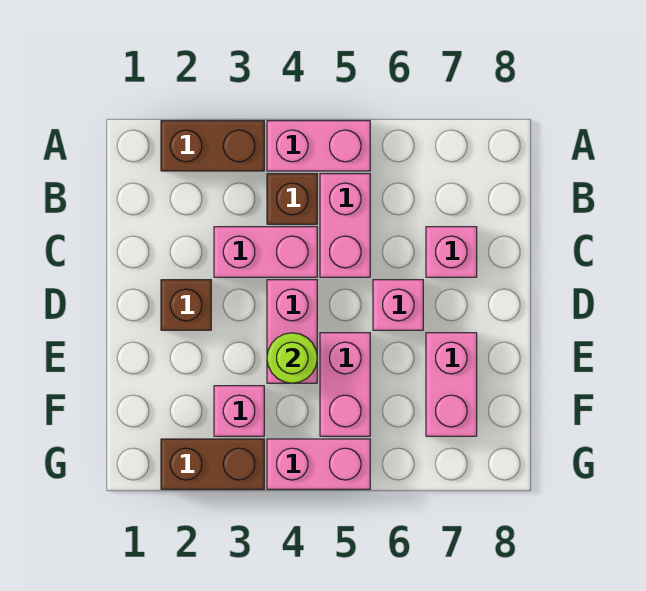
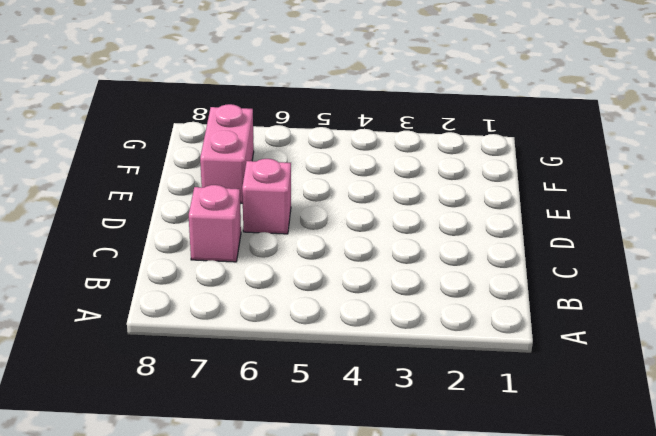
none -> brown brick A2:A3 level 1
none -> pink brick A4:A5 level 1
none -> brown brick B4 level 1

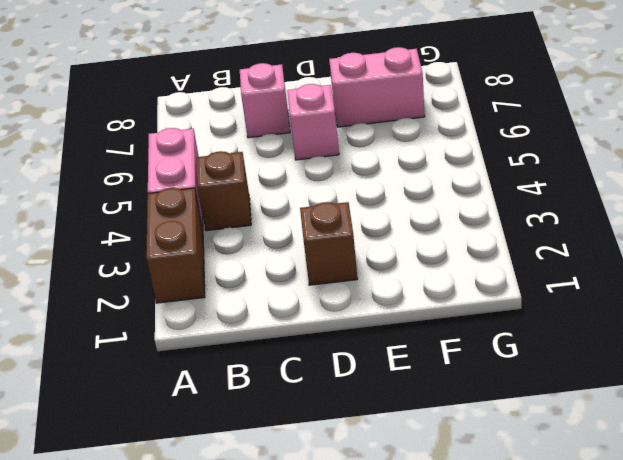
none -> pink brick B5:C5 level 1
none -> pink brick C3:C4 level 1
none -> pink brick D4:E4 level 1

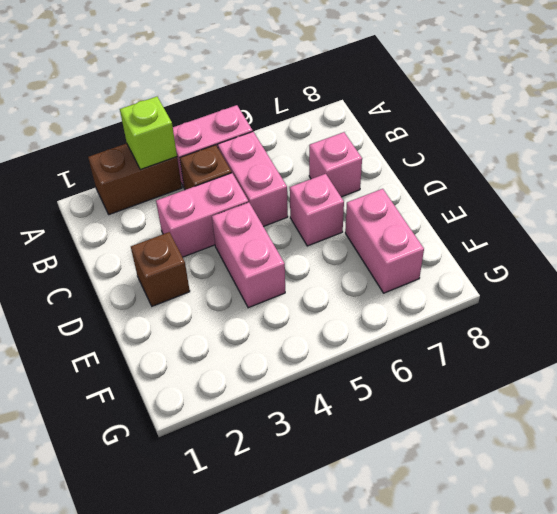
lime brick A3 level 2 -> none
none -> pink brick E5:F5 level 1
none -> pink brick F3 level 1
none -> brown brick G2:G3 level 1

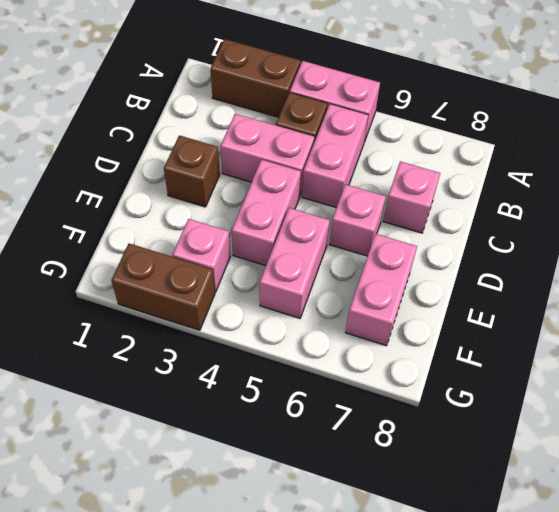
none -> pink brick G4:G5 level 1
none -> lime round brick E4 level 2

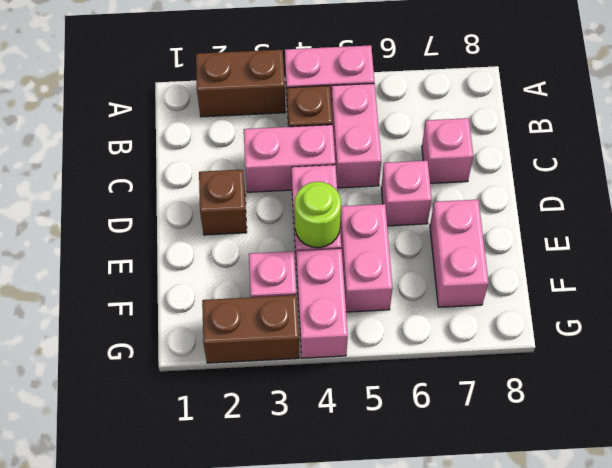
pink brick F4:G4 level 1 -> pink brick G4:G5 level 1

